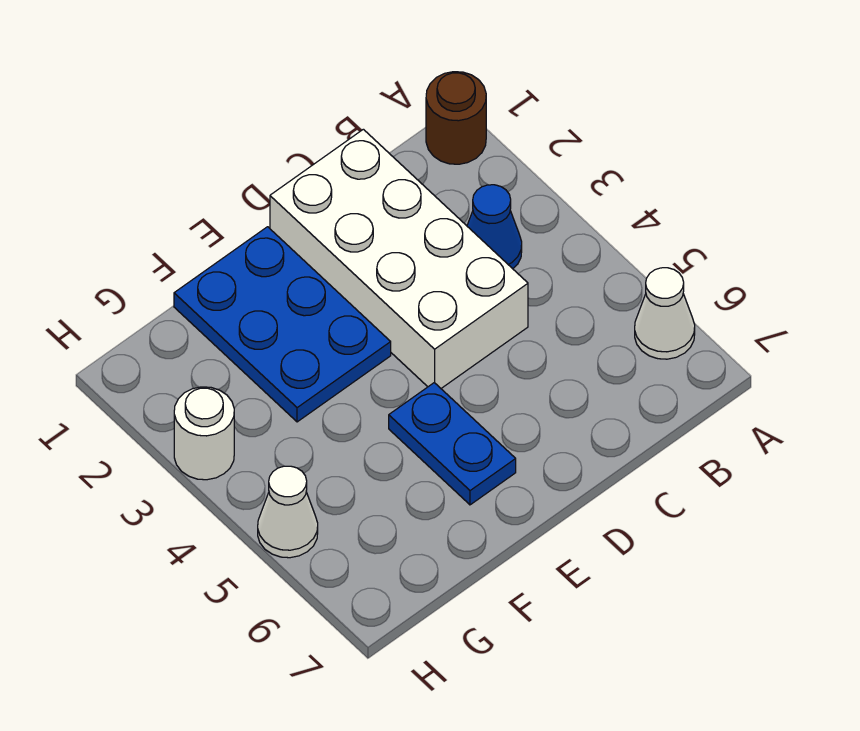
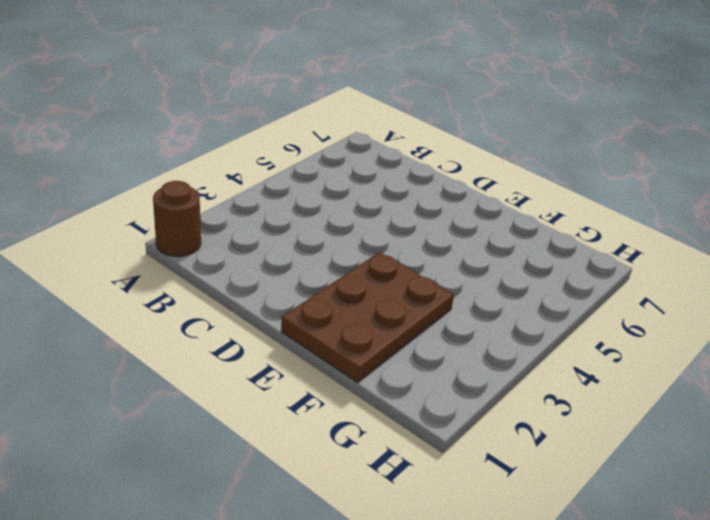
brown plate E1:F3 level 1 -> blue plate E1:F3 level 1
none -> white cone A6 level 1
none -> blue cone B3 level 1

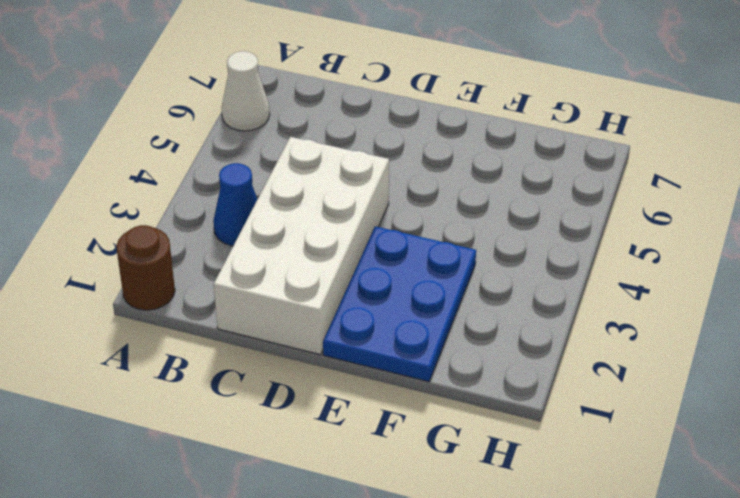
none -> blue plate E5:E6 level 1
none -> white round brick H3 level 1

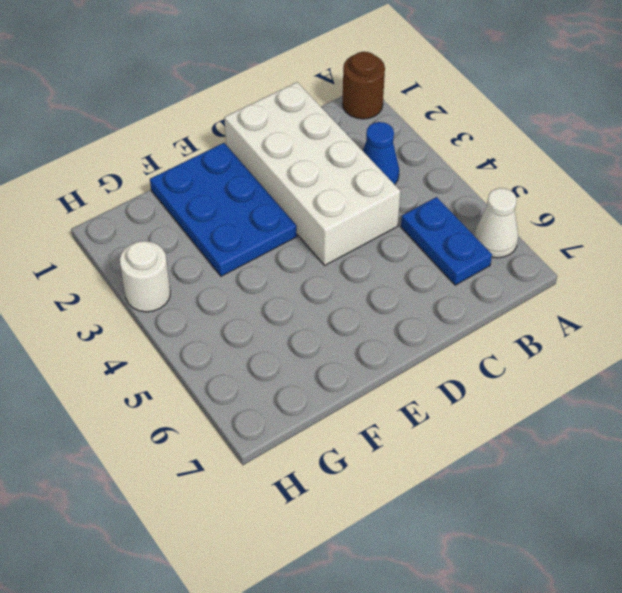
blue plate B5:B6 level 1 -> blue plate E5:E6 level 1
none -> white cone H5 level 1

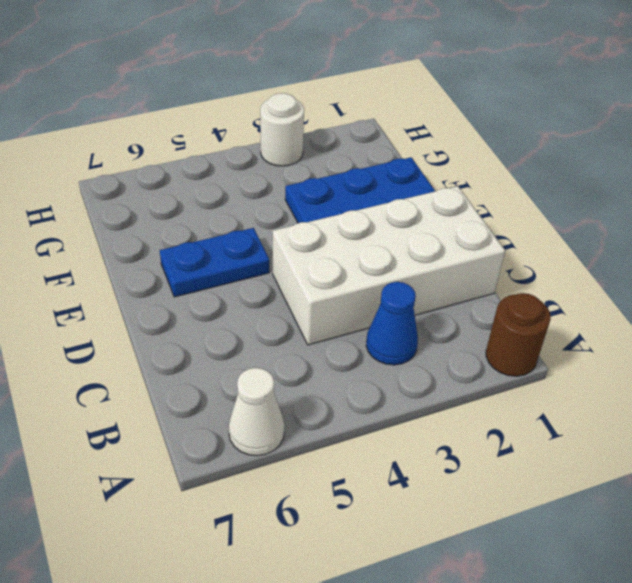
none -> white cone H5 level 1

